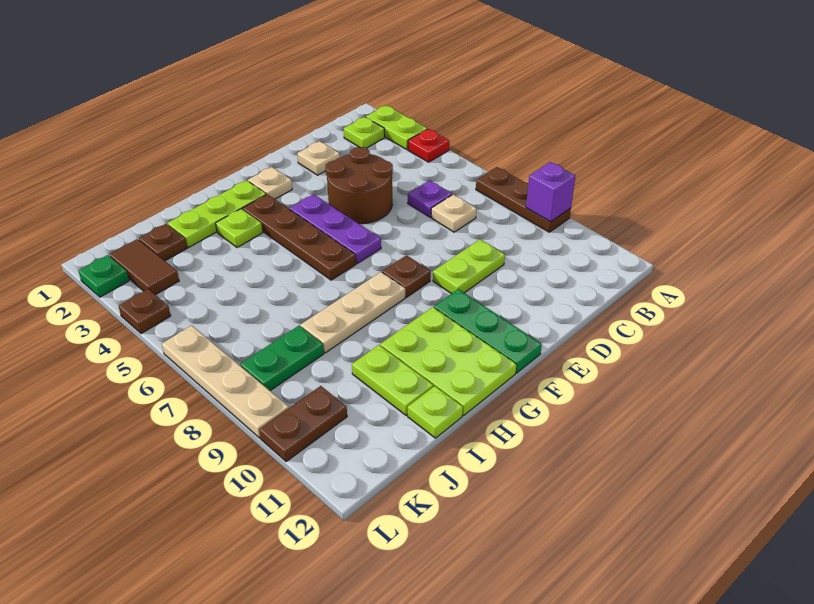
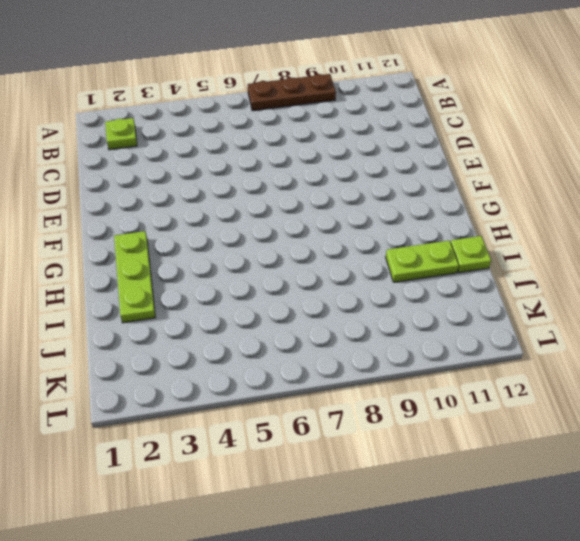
none -> lime plate A2:A3 level 1
none -> red plate A4 level 1
none -> purple plate C6 level 1

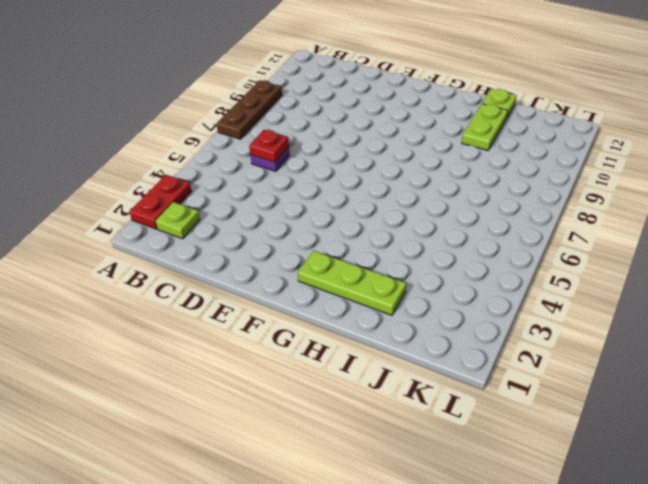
red plate A2:A3 level 1 -> lime plate A2:A3 level 1
red plate C6 level 2 -> red plate A4 level 1
none -> tan plate C7 level 1
none -> tan plate D2 level 1
none -> brown round brick D4:E5 level 1

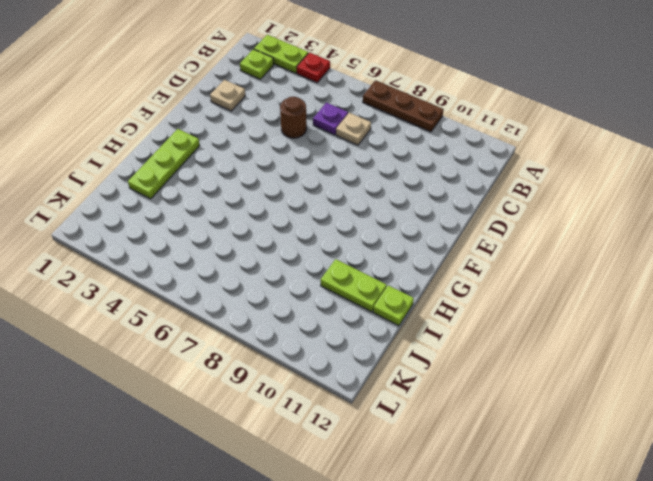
brown round brick D5 level 1 -> brown round brick D4:E5 level 1
none -> lime plate D9:E9 level 1
none -> tan plate F2 level 1
none -> purple plate F4:F6 level 1

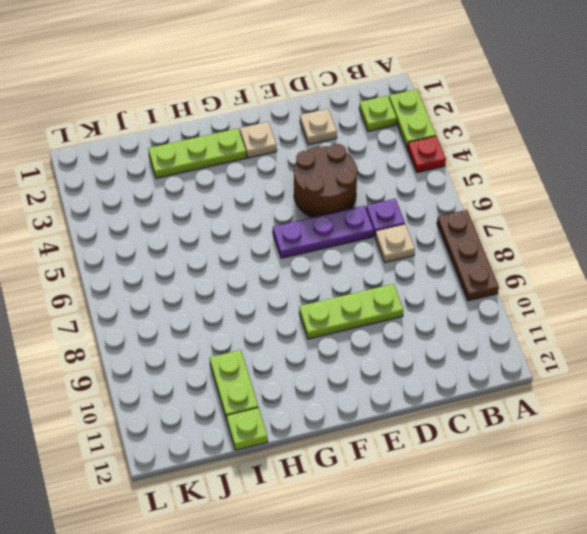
purple plate D6:F6 level 1 -> purple plate F4:F6 level 1
lime plate D9:F9 level 1 -> lime plate D9:E9 level 1
none -> brown plate F8 level 1
none -> green plate F10:F12 level 1
none -> brown plate G3:G6 level 1

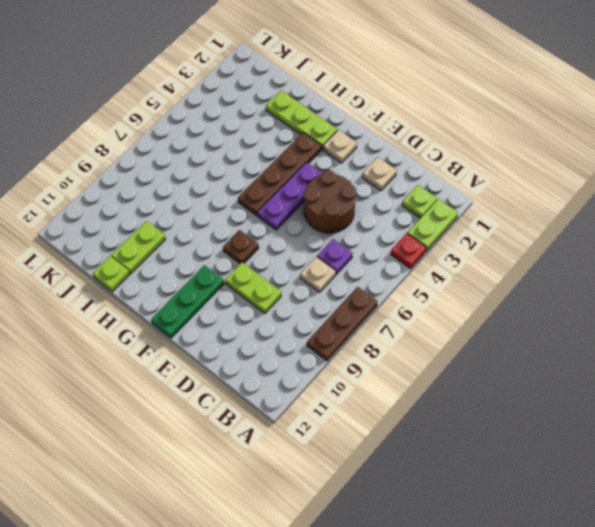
none -> tan plate G8:I8 level 1
none -> lime plate G10:H12 level 1
none -> lime plate H3 level 1

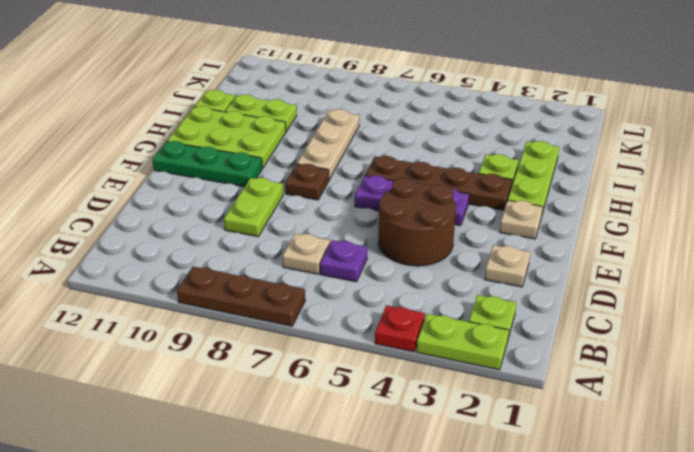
none -> brown plate J2 level 1
none -> green plate J8:K8 level 1
none -> brown tile K2:K3 level 1

